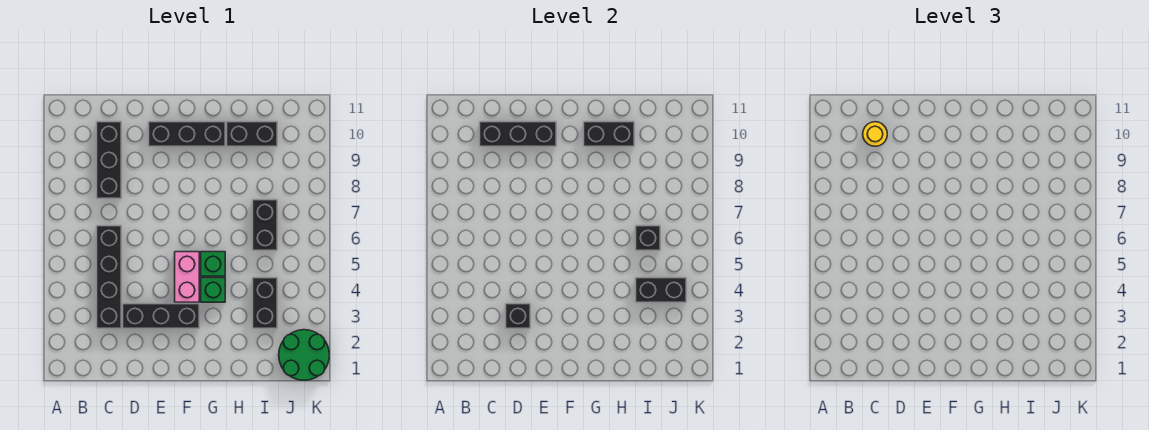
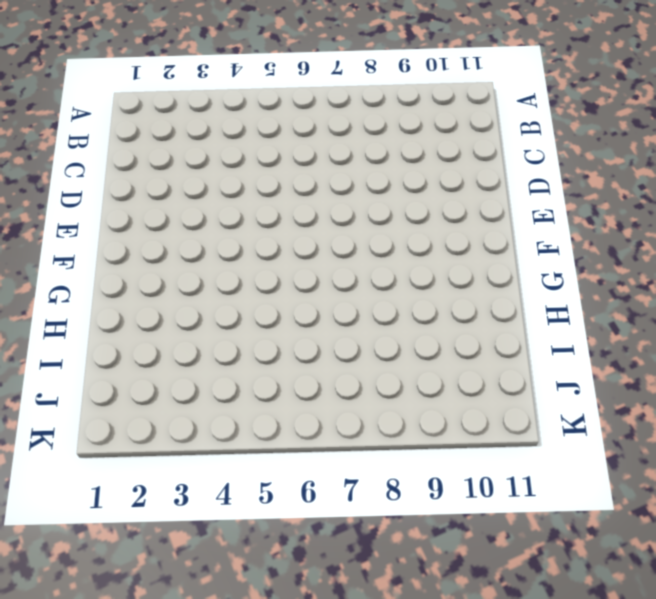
none -> black brick C3:C6 level 1
none -> black brick C8:C10 level 1
none -> black brick D3:F3 level 1

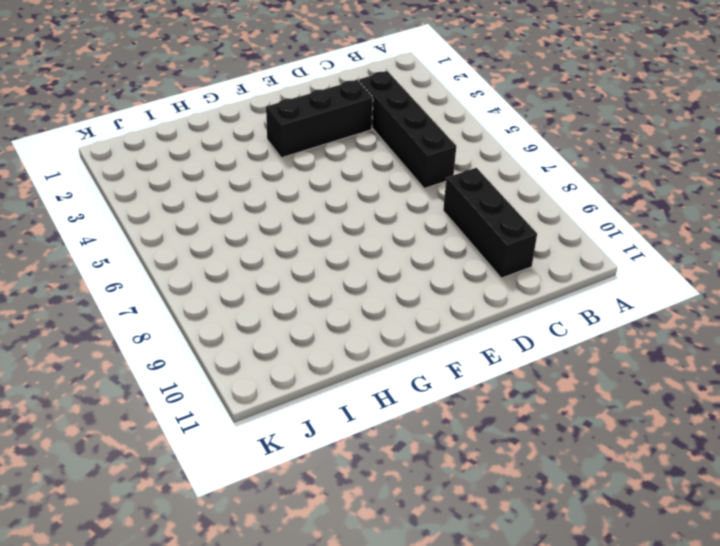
none -> black brick E10:G10 level 1
none -> pink brick F4:F5 level 1
none -> green brick G4 level 1

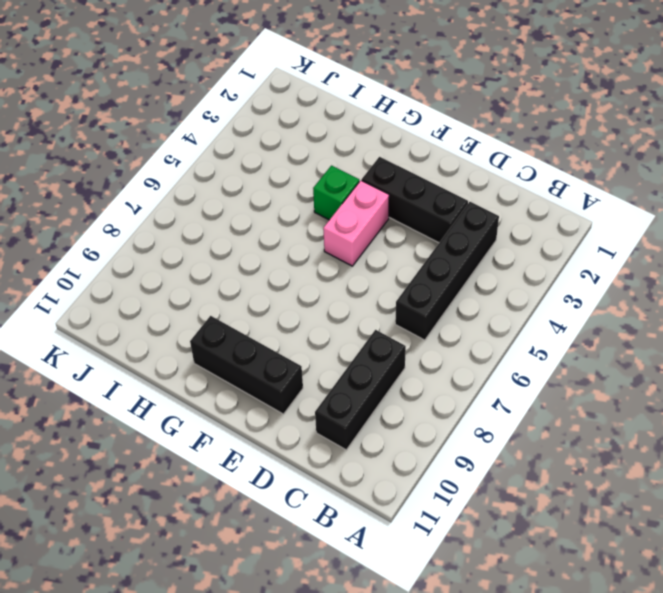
none -> green brick G5 level 1
none -> black brick H10:I10 level 1
none -> black brick I3:I4 level 1

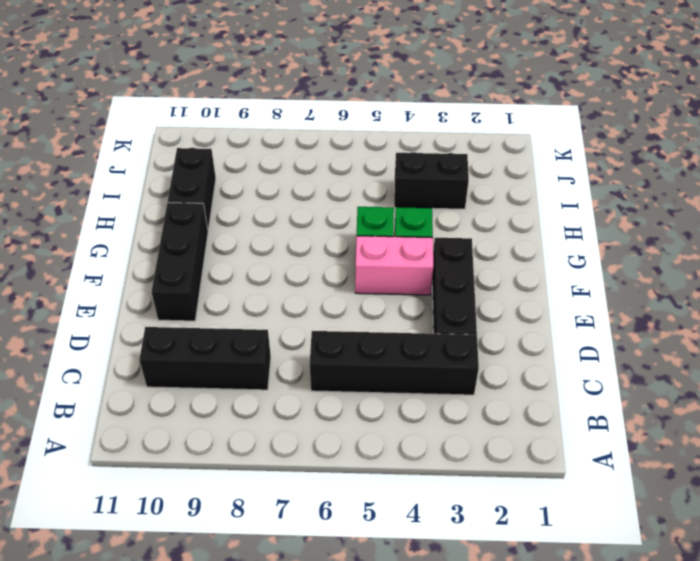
none -> black brick I6:I7 level 1
none -> green round brick J1:K2 level 1
none -> black brick C10:E10 level 2

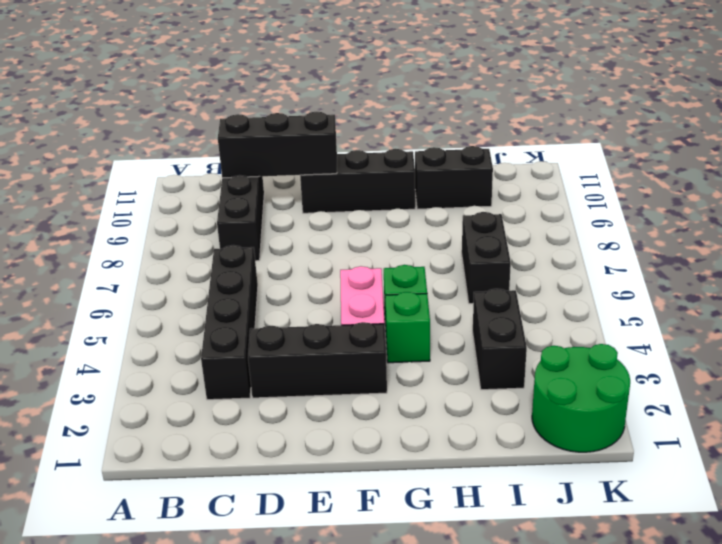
none -> black brick D3 level 2
none -> black brick G10:H10 level 2
none -> black brick I4:J4 level 2

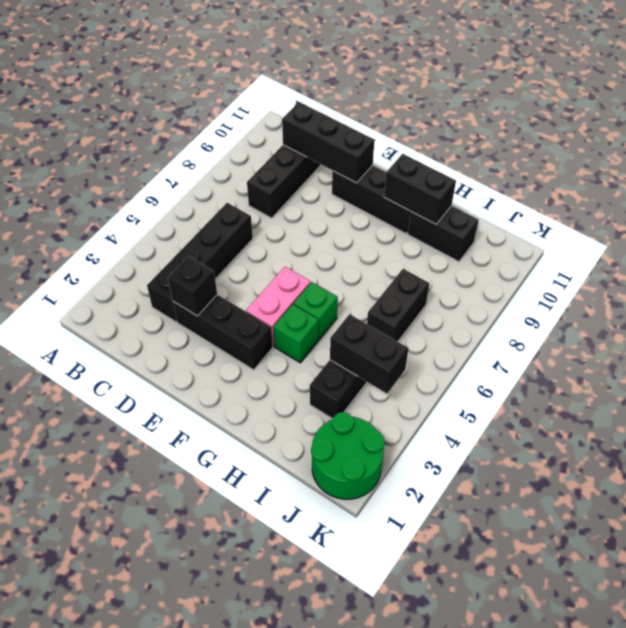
none -> black brick I6 level 2
none -> yellow round brick C10 level 3

